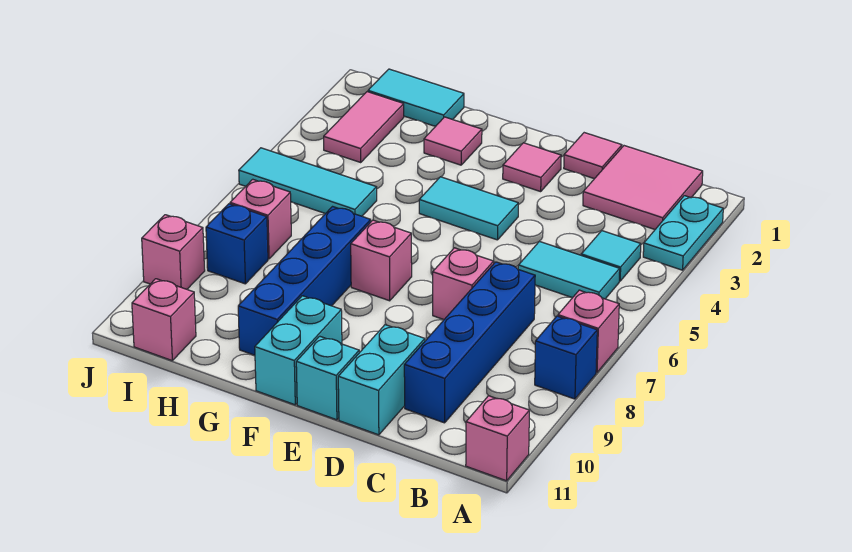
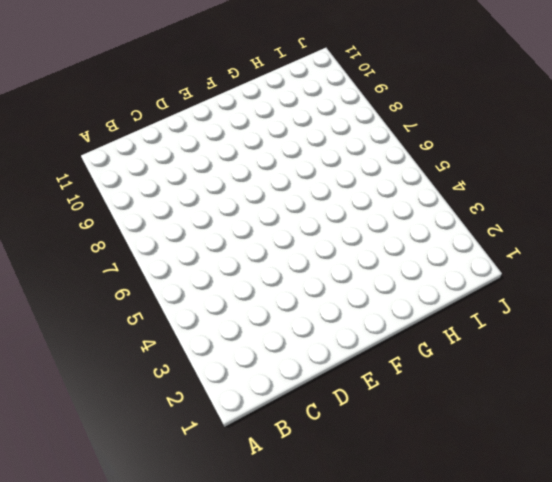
none -> cyan plate A2:A3 level 1
none -> pink brick A7 level 1
none -> blue brick A8 level 1

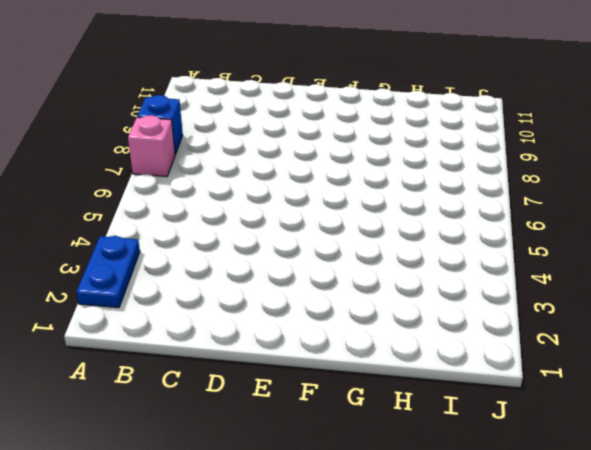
blue plate A2:A3 level 1 -> cyan plate A2:A3 level 1
none -> pink brick A11 level 1
none -> pink tile B1:C2 level 1
none -> cyan tile B4 level 1

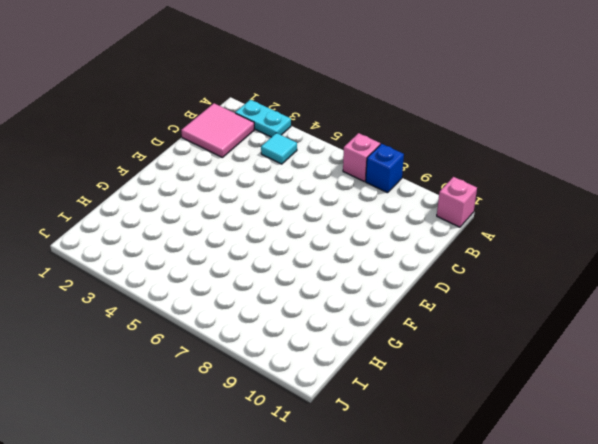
none -> cyan tile B5:C5 level 1
none -> blue brick C7:C10 level 1
none -> pink tile D1 level 1

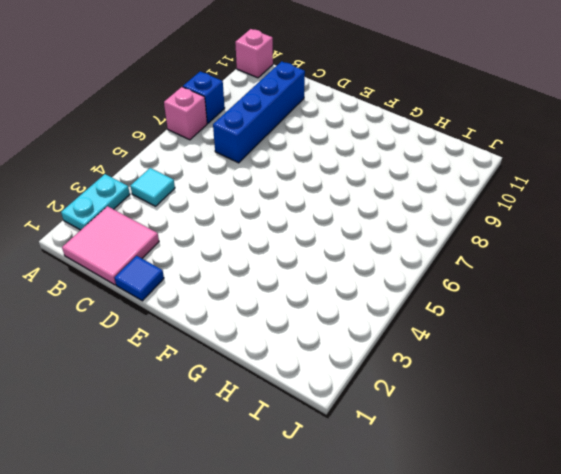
blue tile D1 level 1 -> pink tile D1 level 1
none -> cyan tile B5:C5 level 1
none -> pink brick D7 level 1
none -> cyan brick D10:D11 level 1

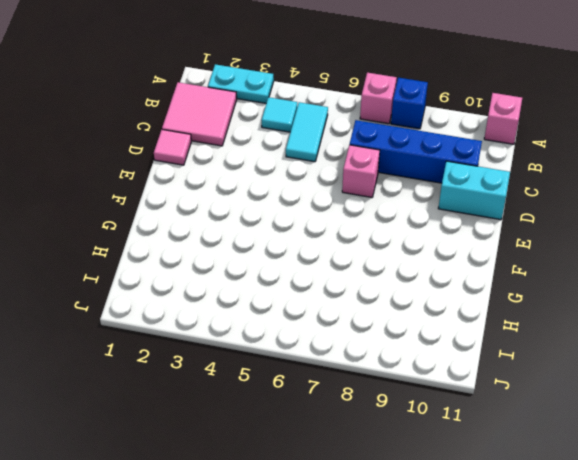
none -> pink tile E2 level 1
none -> cyan tile E4:F4 level 1
none -> cyan brick E11 level 1

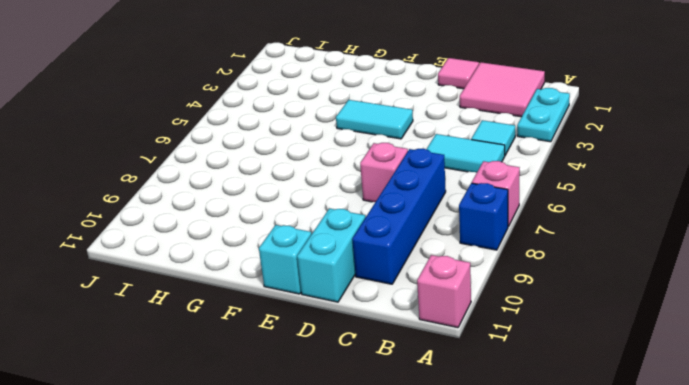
none -> pink tile E2 level 1
none -> pink brick F7 level 1
none -> cyan brick F10:F11 level 1

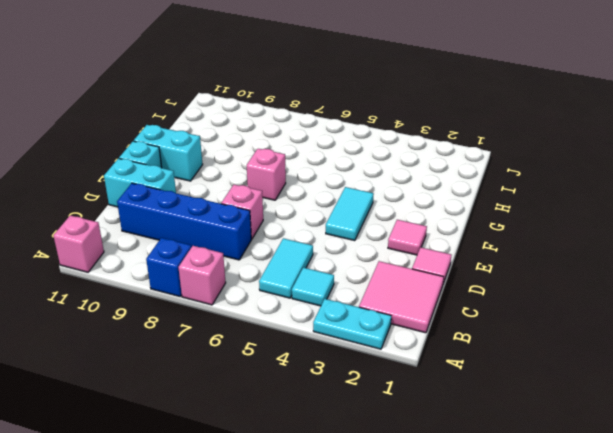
none -> pink tile G2 level 1
none -> blue brick G7:G10 level 1
none -> cyan tile H1:I1 level 1

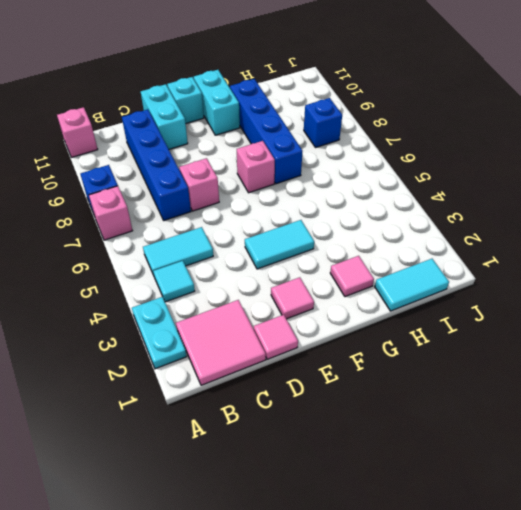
none -> cyan tile H5:J5 level 1
none -> pink tile I2:I3 level 1
none -> pink brick I7 level 1

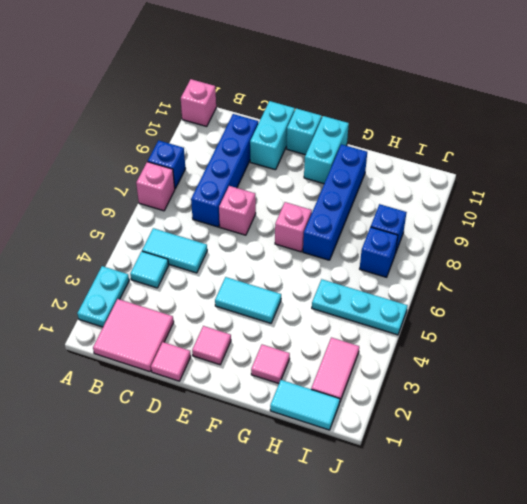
cyan plate H5:J5 level 1 -> cyan tile H5:J5 level 1
blue brick I7 level 1 -> pink brick I7 level 1
none -> pink brick I11 level 1
none -> pink brick J9 level 1

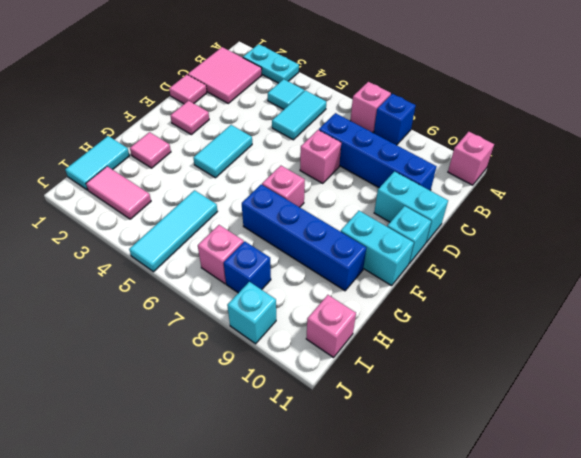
cyan brick J9 level 1 -> pink brick J9 level 1

